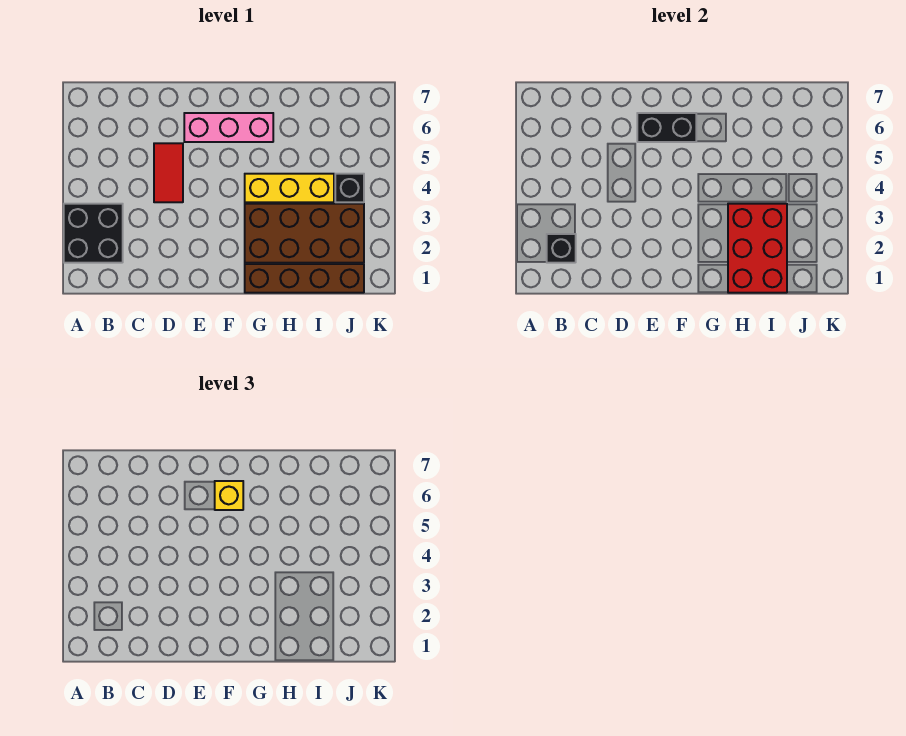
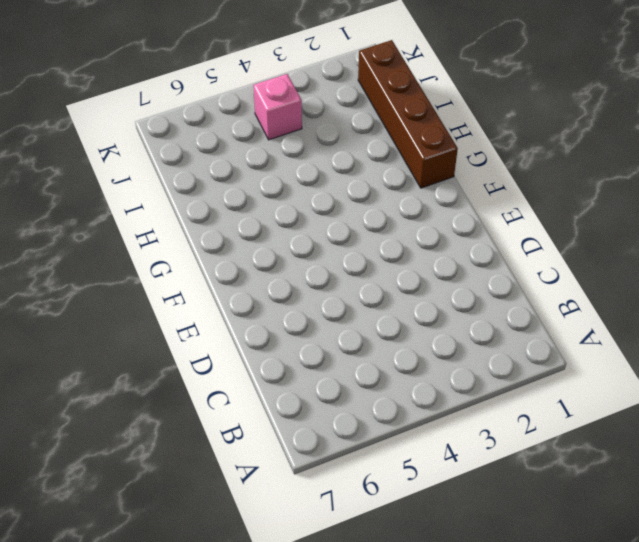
pink brick J4 level 1 -> black brick J4 level 1
none -> black brick A2:B3 level 1
none -> red tile D4:D5 level 1

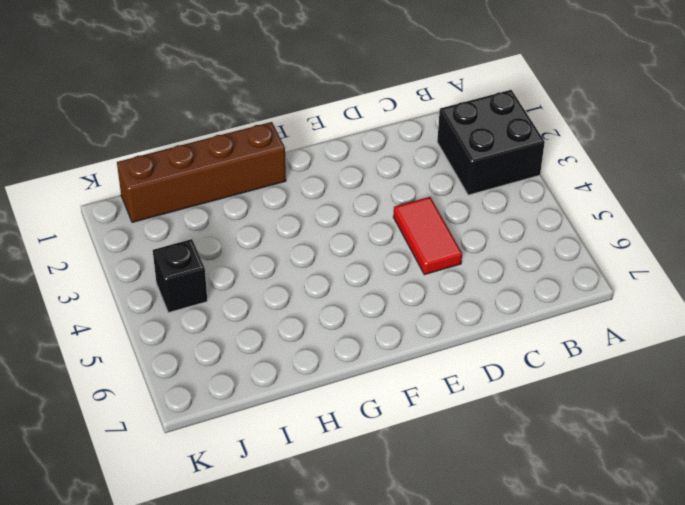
none -> pink brick E6:G6 level 1
none -> brown brick G2:J3 level 1

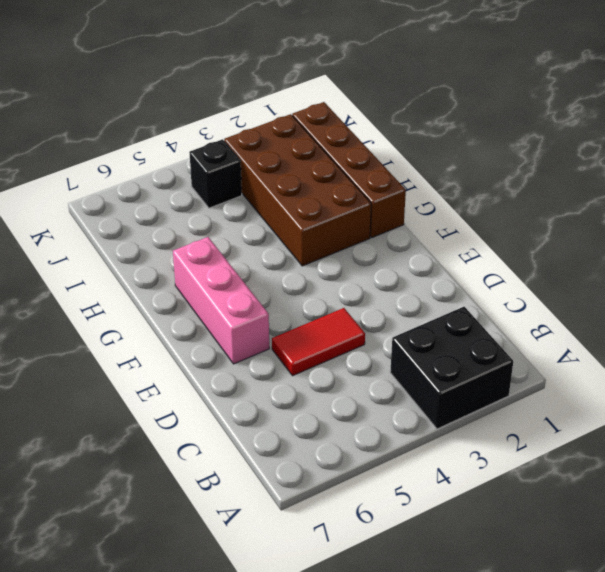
none -> yellow brick G4:I4 level 1
none -> black brick B2 level 2

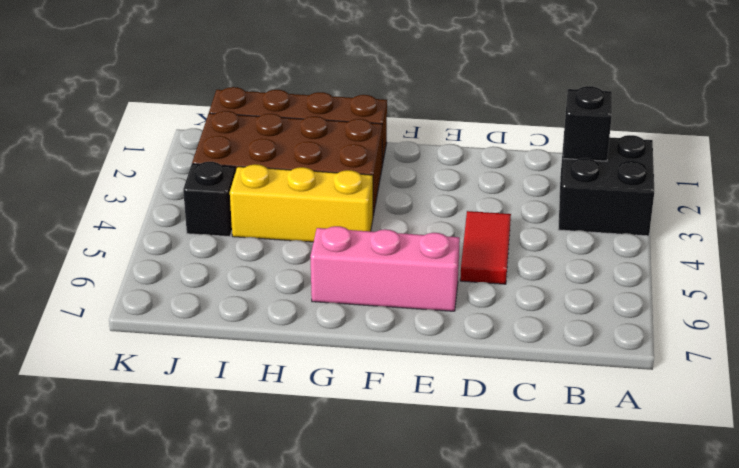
none -> black brick E6:F6 level 2
none -> red brick H1:I3 level 2

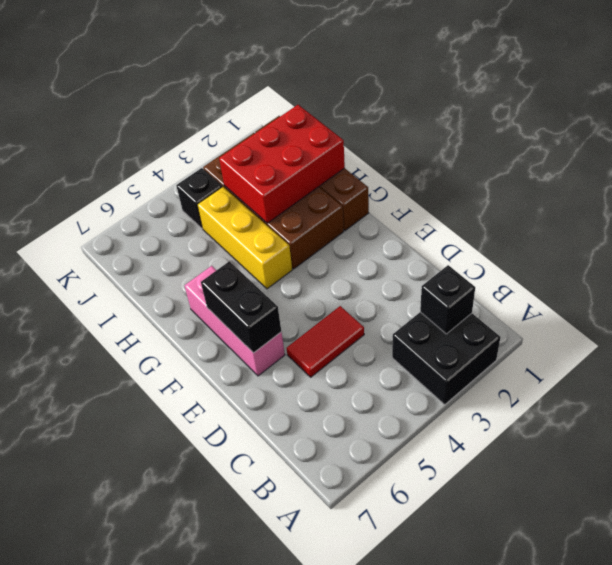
none -> yellow brick F6 level 3

